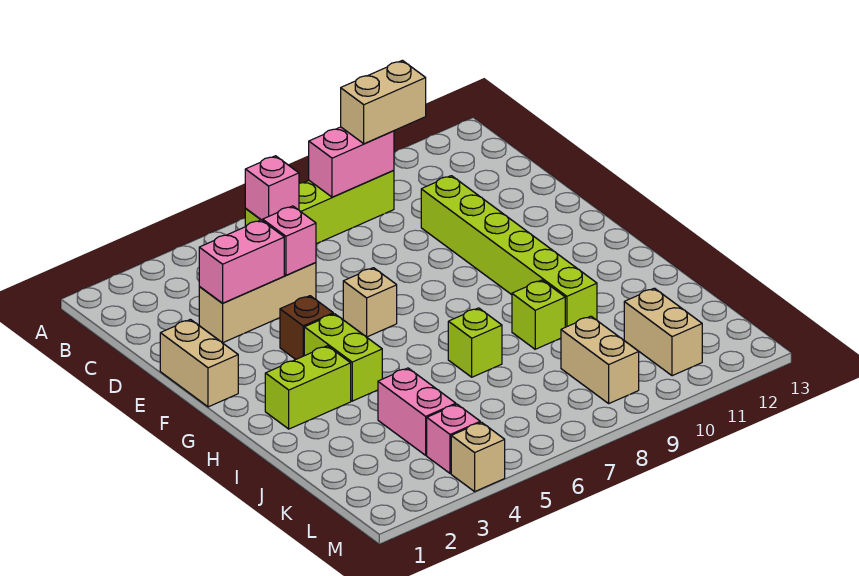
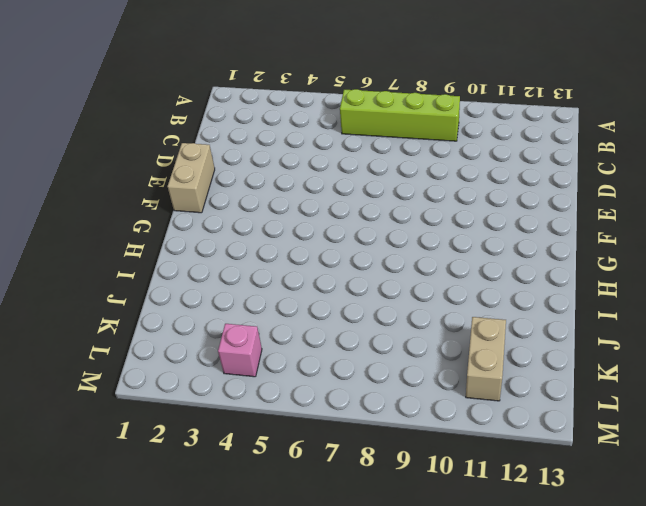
none -> tan brick D3:D5 level 1
none -> lime brick D10:I10 level 1
none -> brown brick F4 level 1

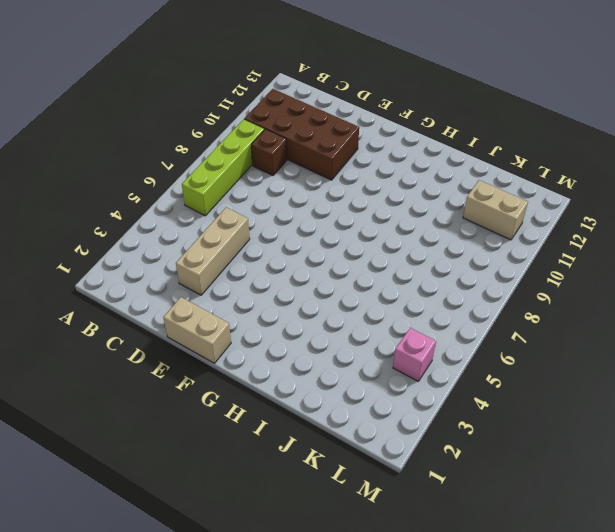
brown brick B10:E11 level 1 -> lime brick D10:I10 level 1
brown brick C9 level 1 -> brown brick F4 level 1
none -> tan brick F6 level 1
none -> lime brick G4:H4 level 1
none -> lime brick H2:H3 level 1

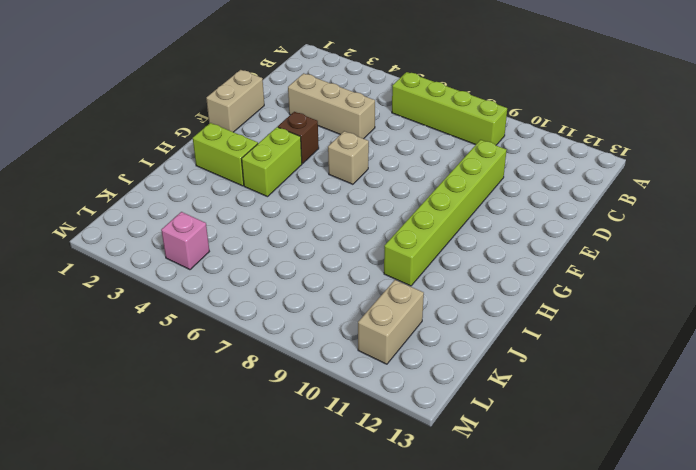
none -> lime brick I7 level 1
none -> lime brick I9 level 1
none -> pink brick J4:K4 level 1

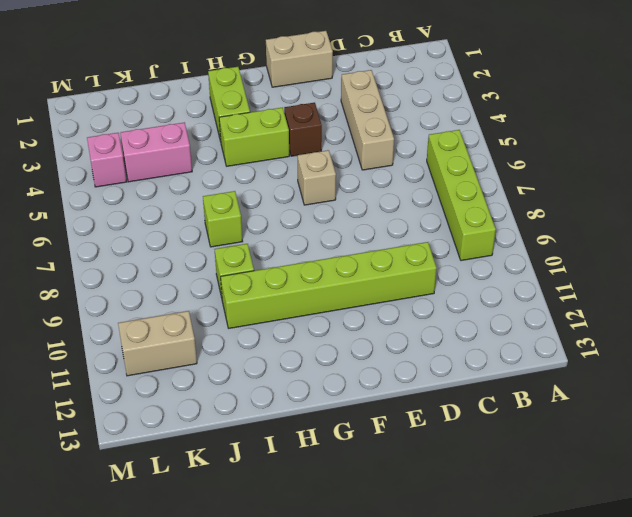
none -> tan brick K9:L9 level 1
none -> tan brick M4 level 1
none -> pink brick B6 level 2

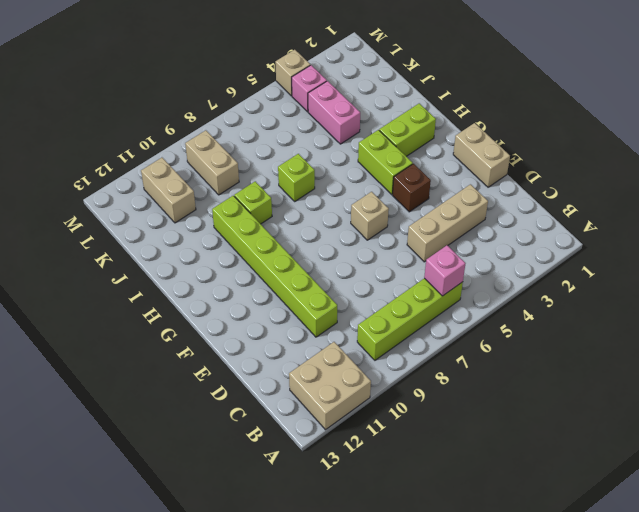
tan brick A11:B12 level 1 -> none
none -> pink brick B8:B9 level 2
none -> pink brick D3:D4 level 2
none -> pink brick D5 level 2

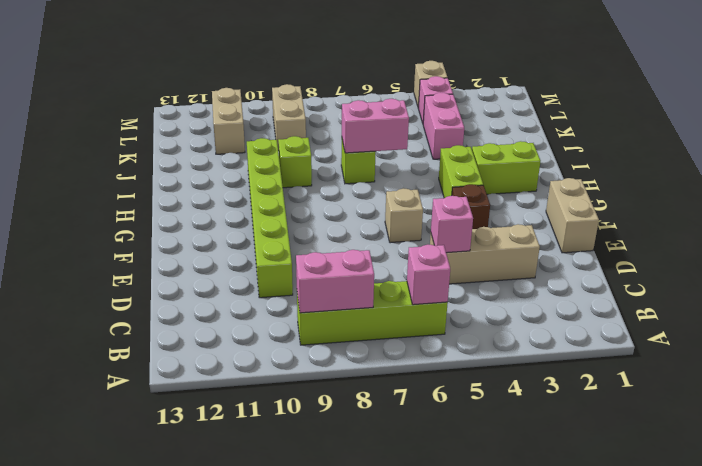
pink brick I6:I7 level 2 -> pink brick D3:D4 level 2
none -> tan brick B9:B10 level 3

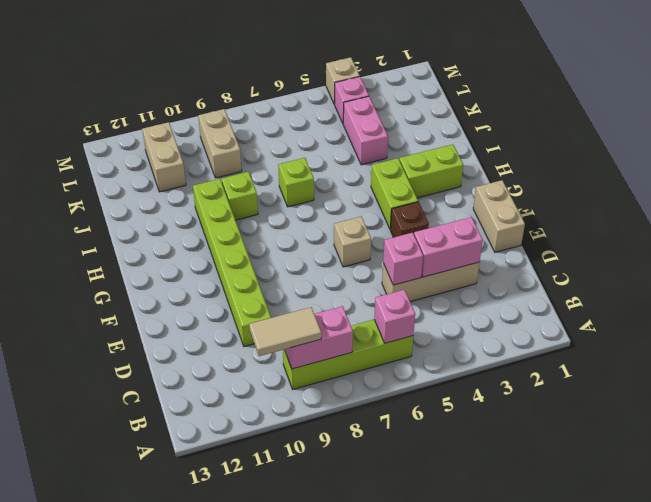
tan tile B9:B10 level 3 -> tan brick B9:B10 level 3

